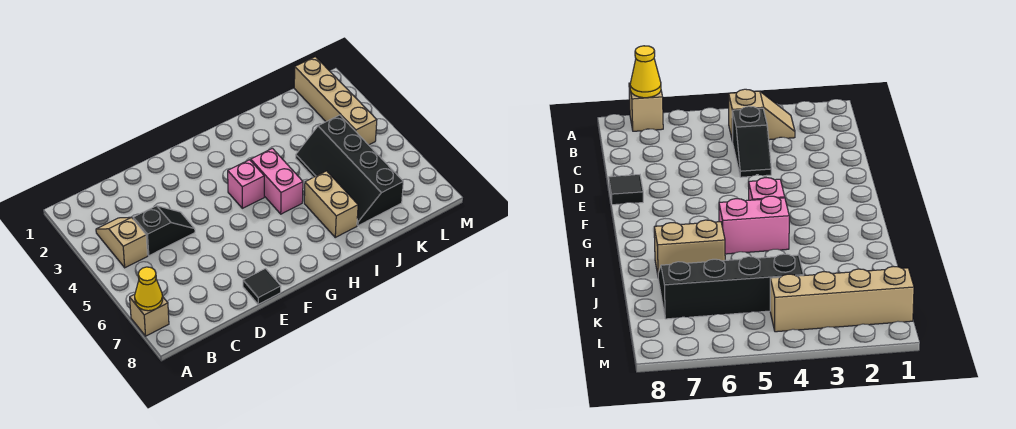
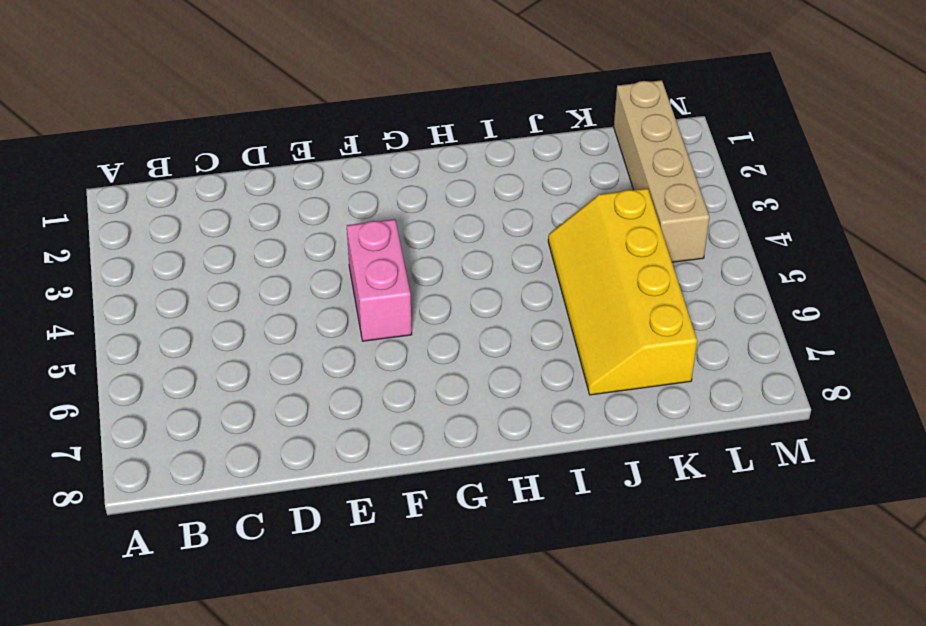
pink brick F4:F5 level 1 -> pink brick H4:H5 level 1
yellow slope J4:K7 level 1 top K -> black slope J4:K7 level 1 top K
none -> tan brick A7 level 1
none -> tan slope B3:B4 level 1 top 4

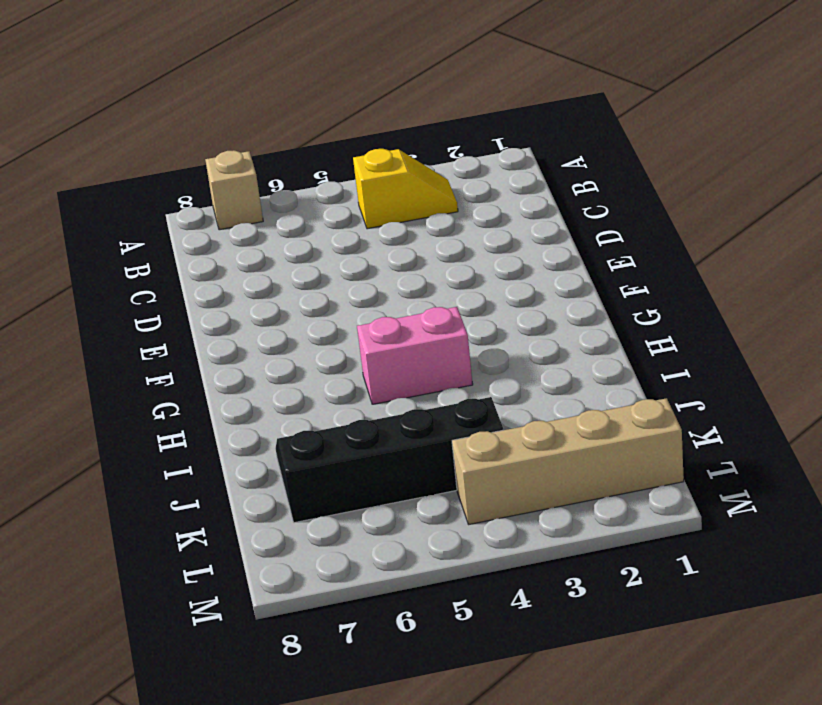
yellow slope B3:B4 level 1 top 4 -> tan slope B3:B4 level 1 top 4
none -> black slope C4:D4 level 1 top C
none -> black tile E8 level 1

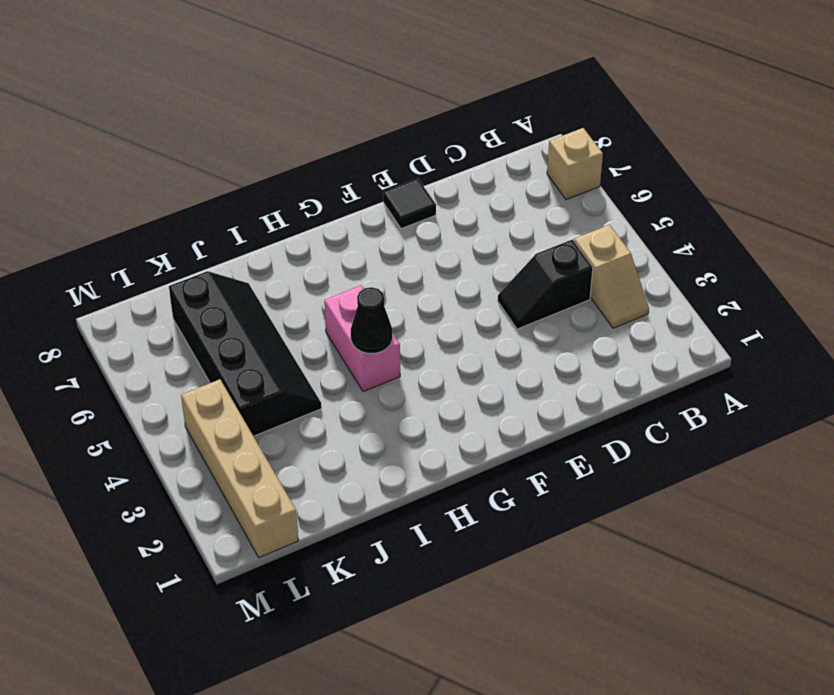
black cone H4 level 2 -> none
none -> pink brick G4 level 1
none -> tan brick I6:I7 level 1

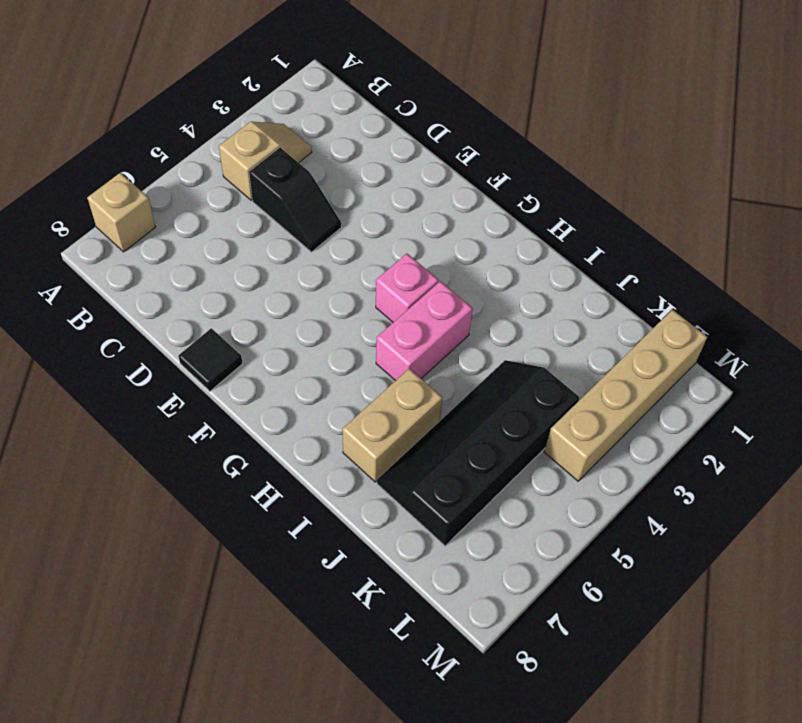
none -> yellow cone A7 level 2

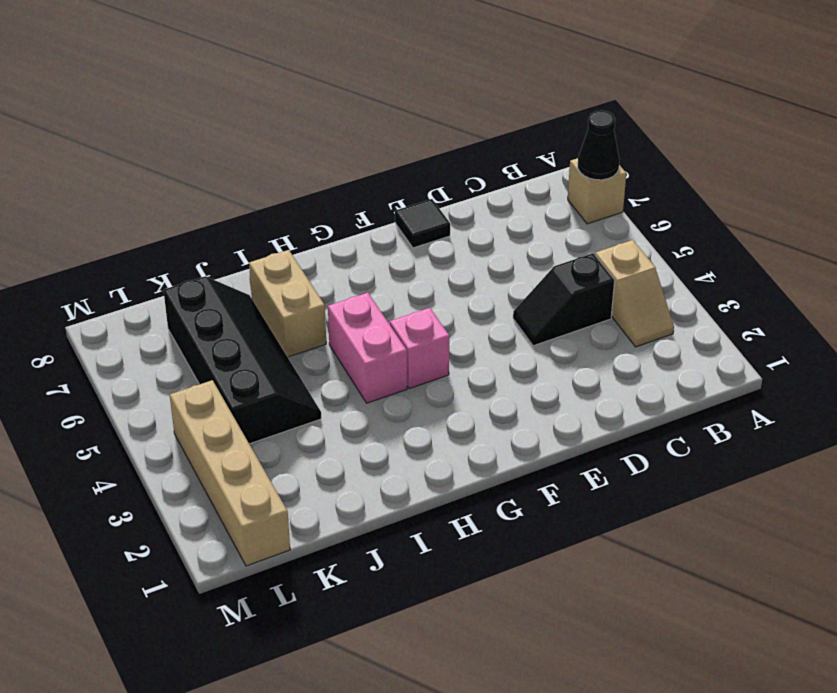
black cone A7 level 2 -> yellow cone A7 level 2

